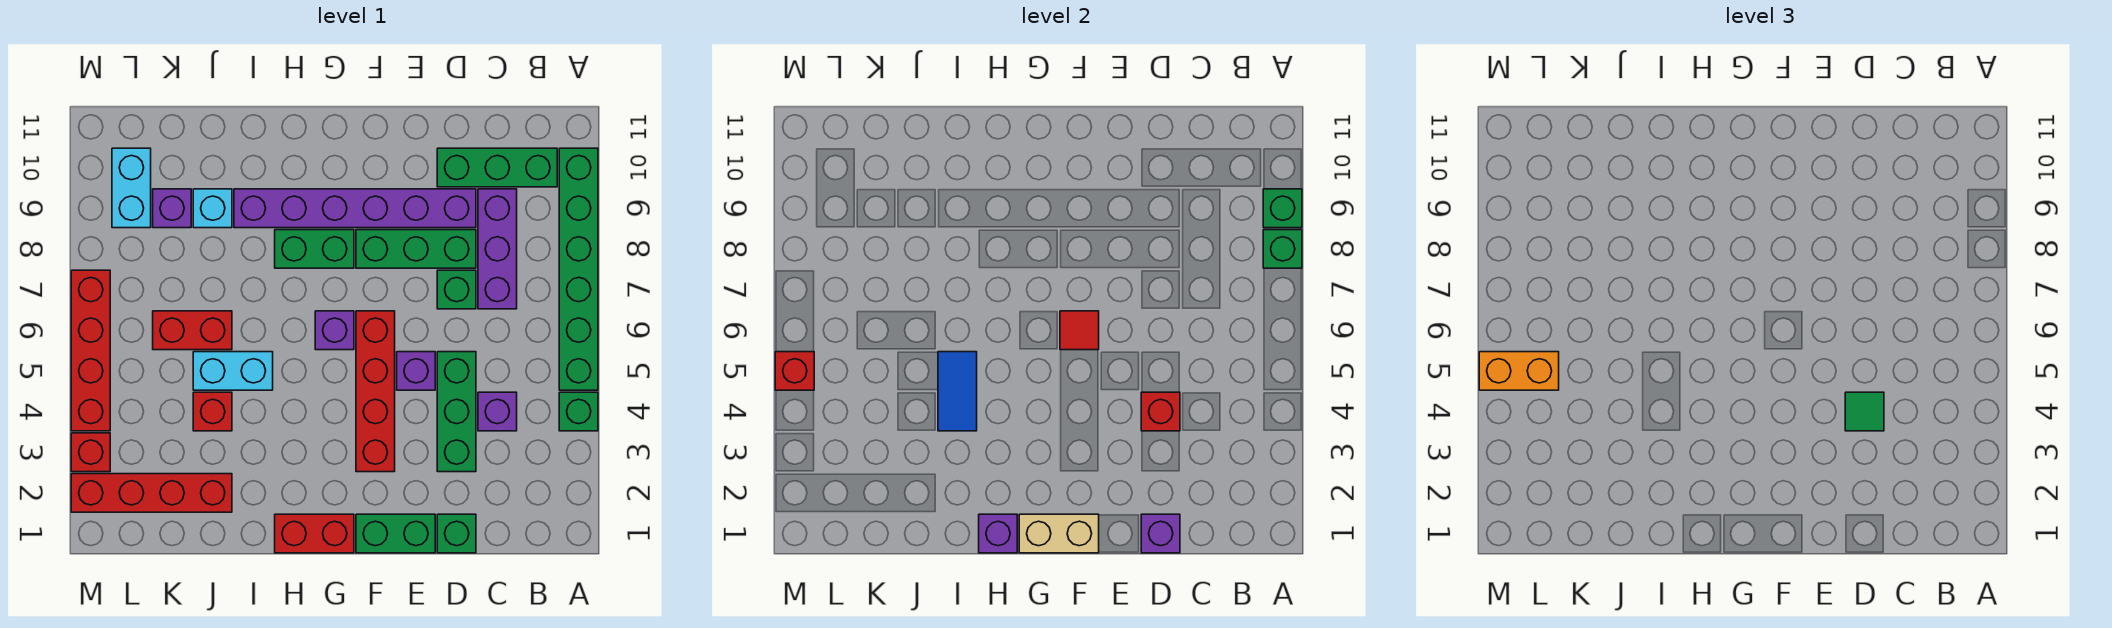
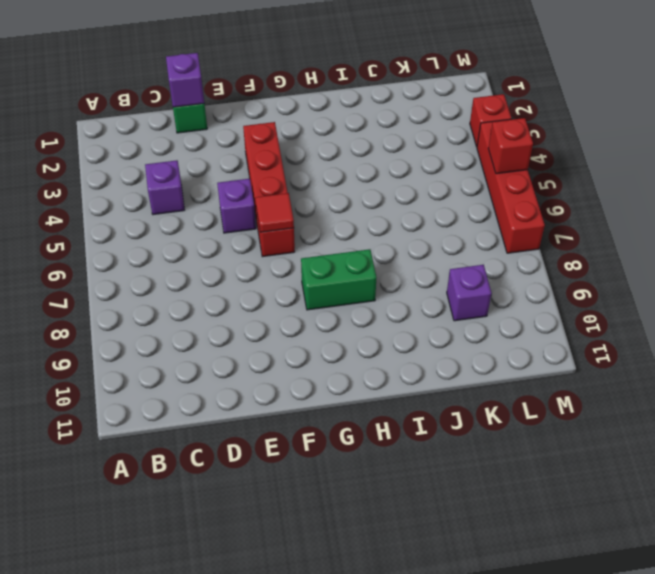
none -> green brick A4 level 1
none -> green brick A5:A10 level 1
none -> green brick B10:D10 level 1
none -> purple brick C7:C9 level 1

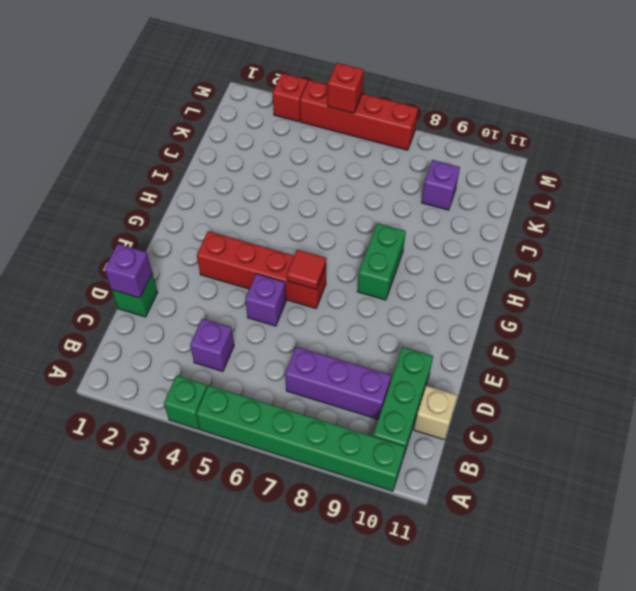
tan brick C11 level 1 -> none
none -> green brick D3:D5 level 1
none -> green brick D7 level 1
none -> green brick D8:F8 level 1
none -> purple brick D9:I9 level 1

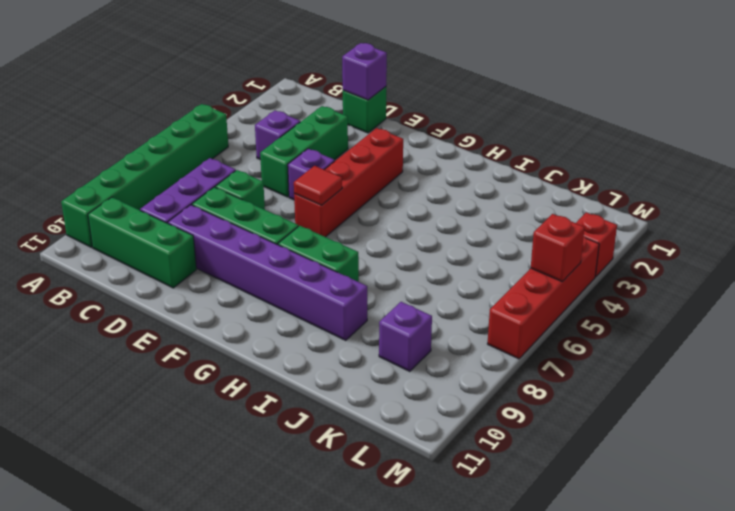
none -> green brick A4 level 1
none -> green brick E1:F1 level 1
none -> red brick G1:H1 level 1
none -> purple brick G6 level 1

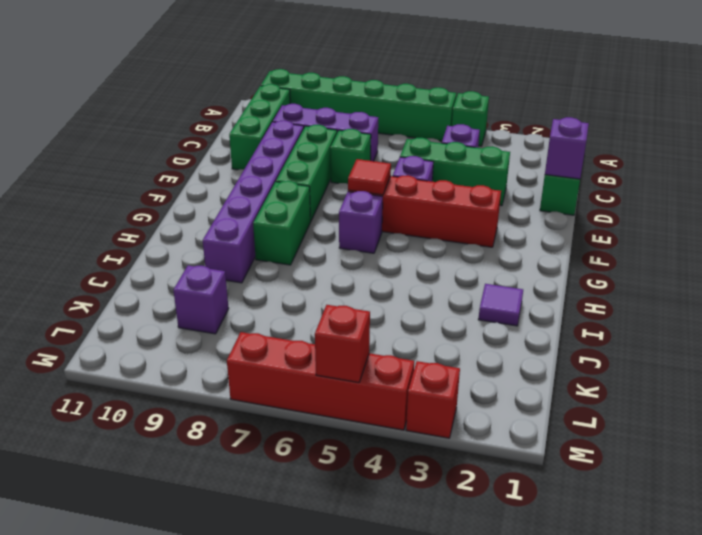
purple tile I2 level 1 -> none
none -> green brick E1:F1 level 1
none -> red brick G1:H1 level 1
none -> cyan brick I5:J5 level 1
none -> red brick J2:M2 level 1

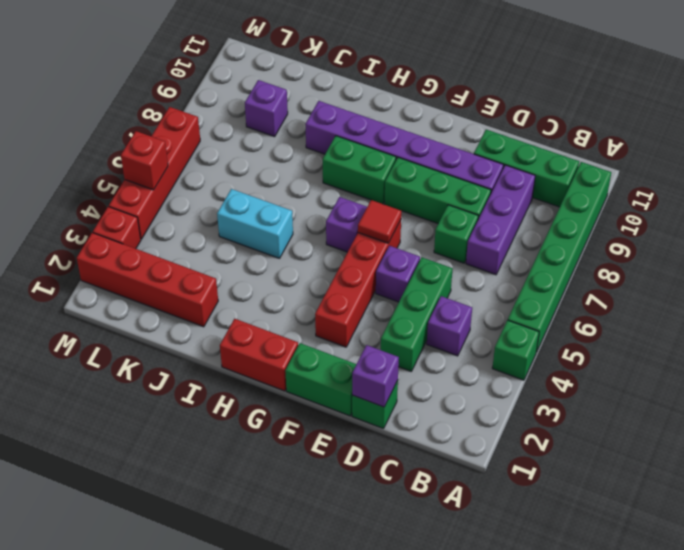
none -> red brick J4 level 1
none -> red brick J6:K6 level 1
none -> cyan brick J9 level 1
none -> cyan brick L9:L10 level 1

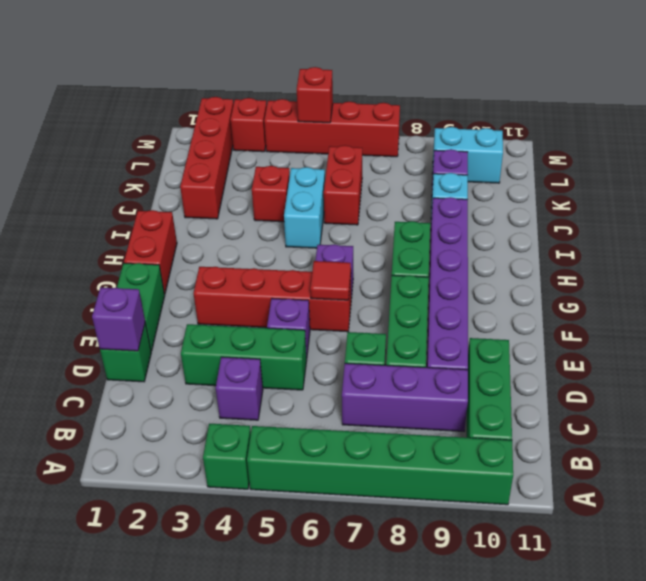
none -> green brick A8 level 2
none -> green brick A9 level 2
none -> red brick D4 level 2
none -> tan brick F1:G1 level 2

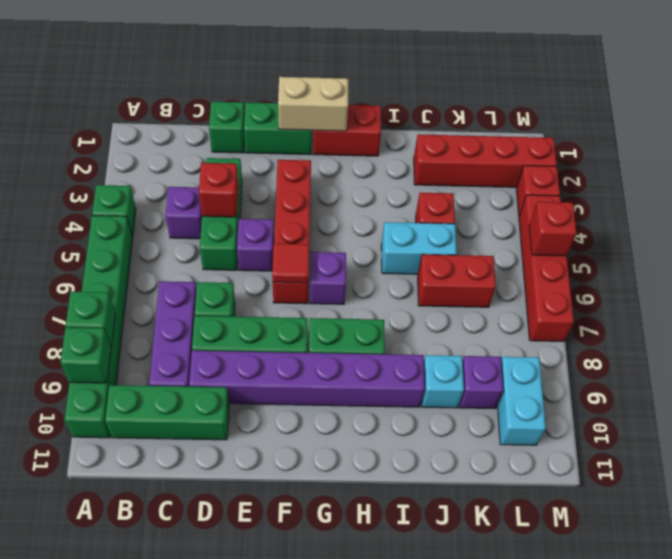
none -> purple brick D1 level 2
none -> purple brick H1 level 2
none -> blue tile I4:I5 level 2
none -> green tile D4 level 3

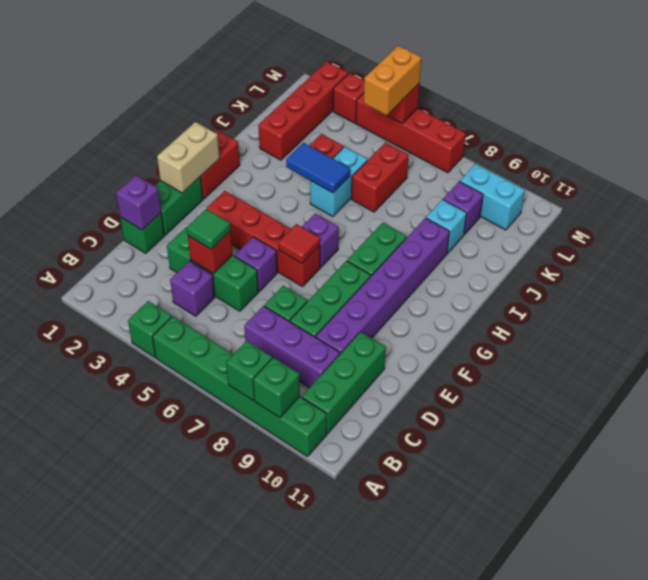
none -> purple brick H1 level 2

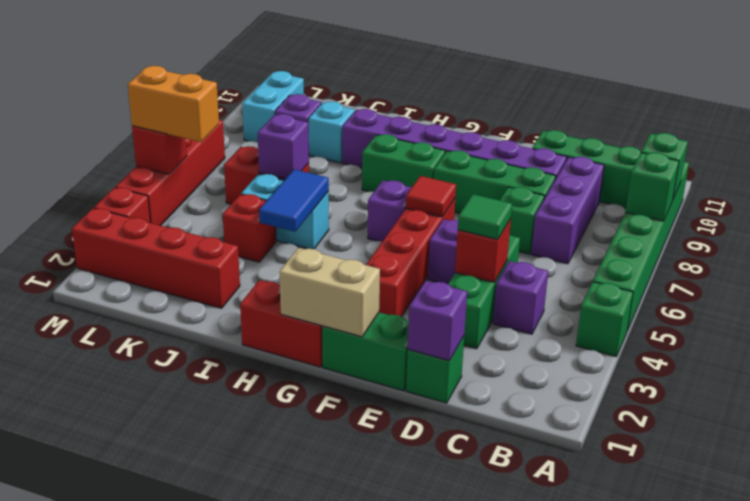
purple brick J6 level 2 -> purple brick H1 level 2

